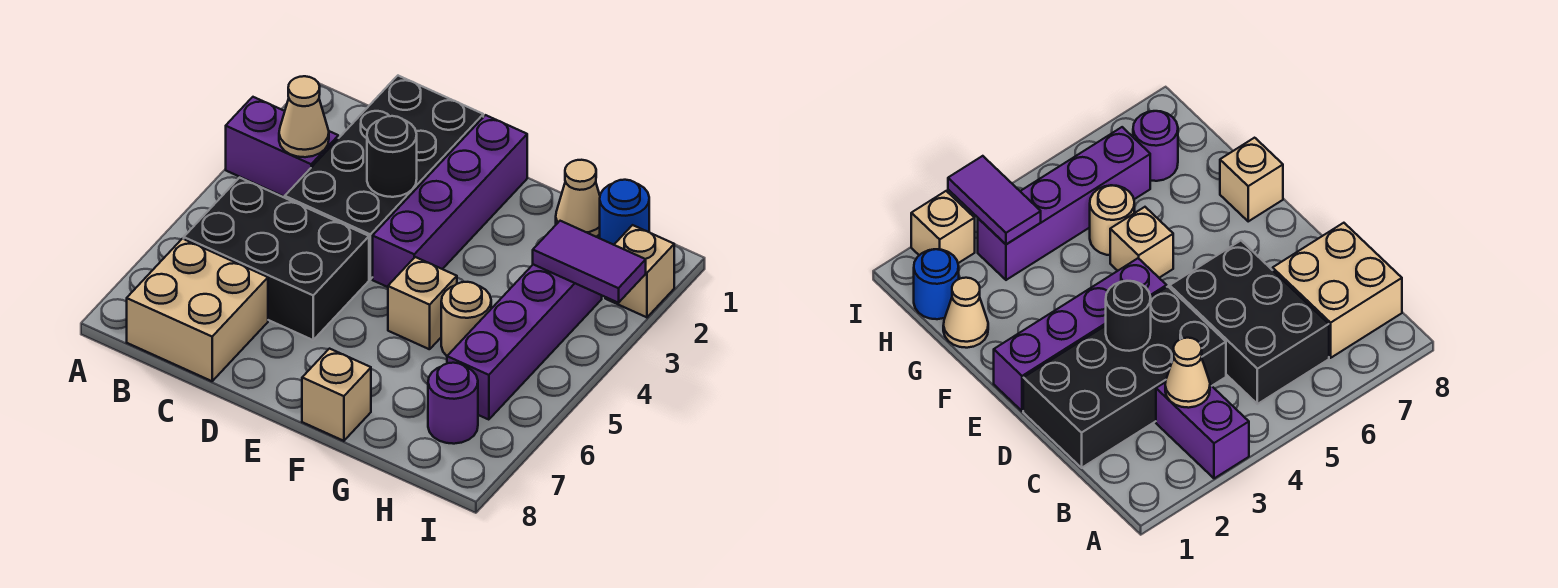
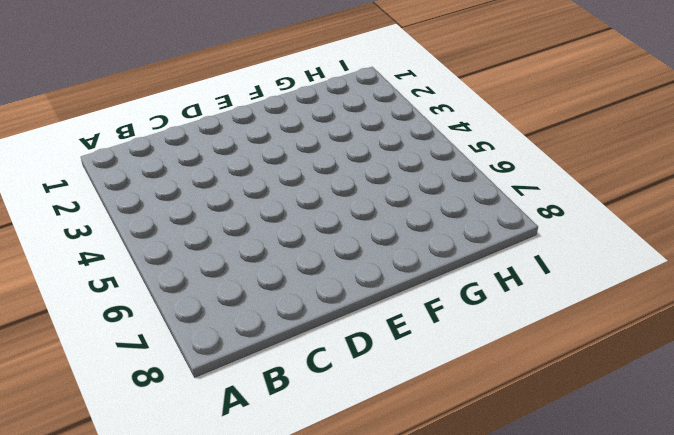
none -> purple brick A3:B3 level 1
none -> black brick B5:D6 level 1
none -> tan brick B7:C8 level 1

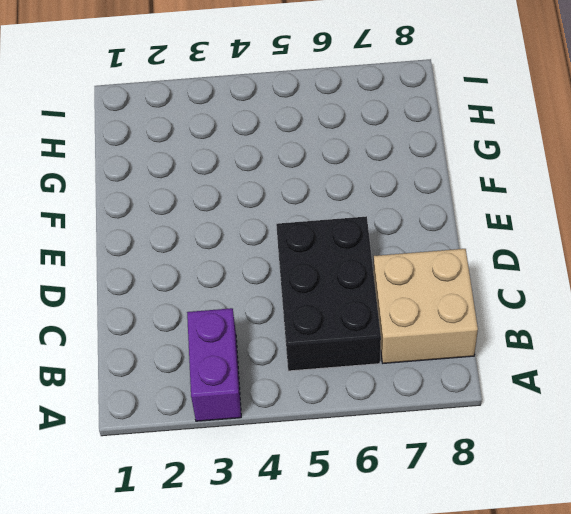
none -> black brick C1:D4 level 1
none -> purple brick E1:E4 level 1
none -> tan brick F5 level 1

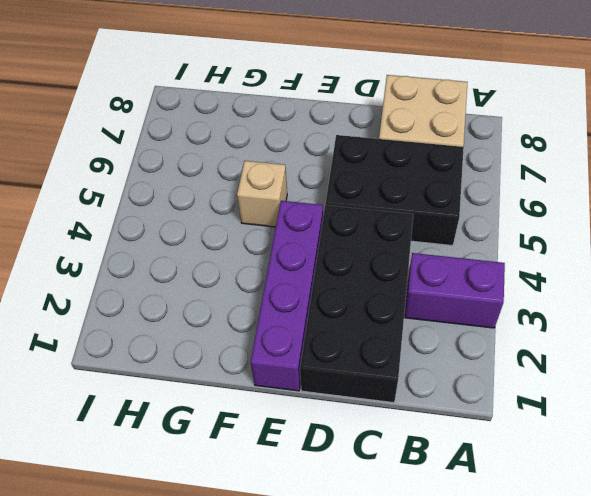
none -> tan brick F8 level 1
none -> tan cone G1 level 1
none -> tan round brick G5 level 1

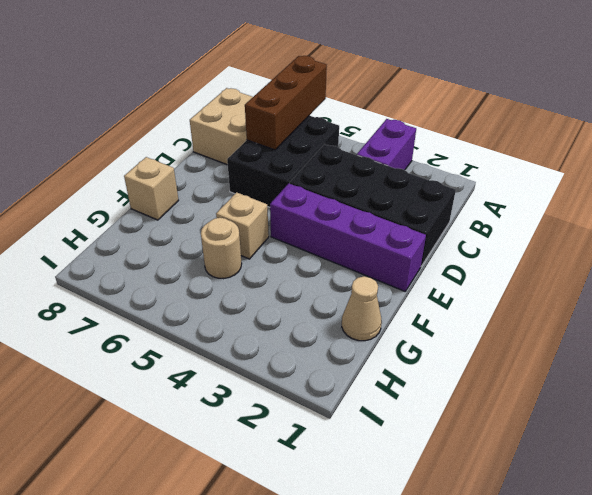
brown brick A6:C6 level 2 -> none
none -> blue round brick H1 level 1
none -> purple brick H3:H6 level 1
none -> purple round brick H7 level 1

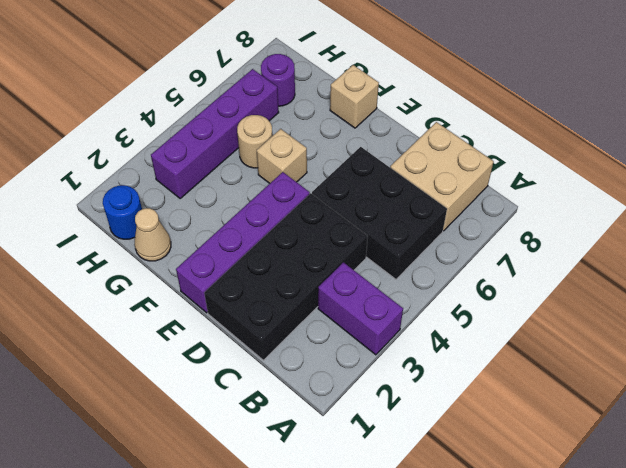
none -> tan brick I2 level 1
none -> tan cone B3 level 2
none -> black round brick D3 level 2

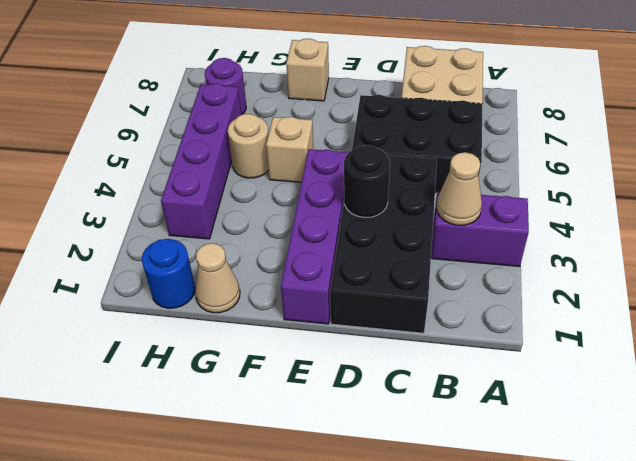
none -> tan brick I2 level 1
none -> purple tile H3:I3 level 2

